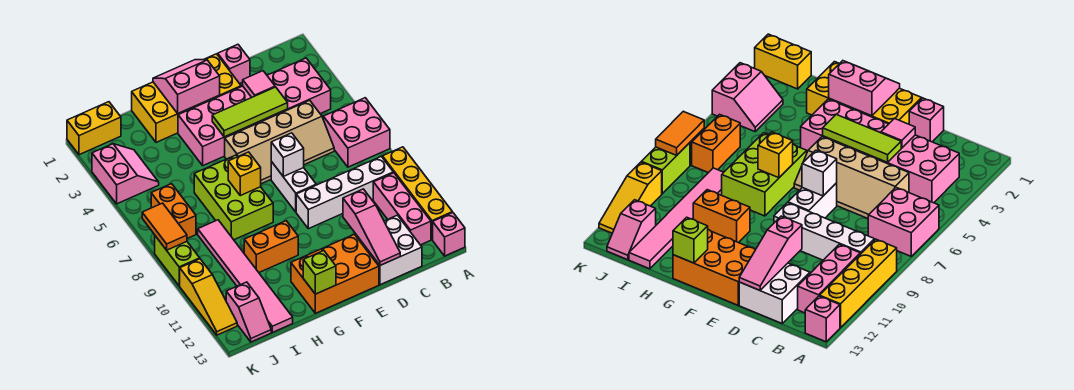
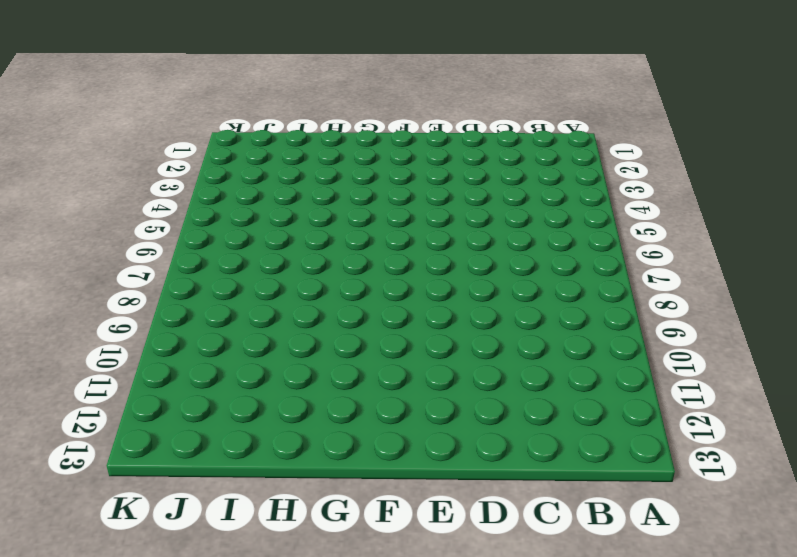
none -> pink brick A6:B7 level 1
none -> yellow brick A9:A12 level 1
none -> pink brick A13 level 1

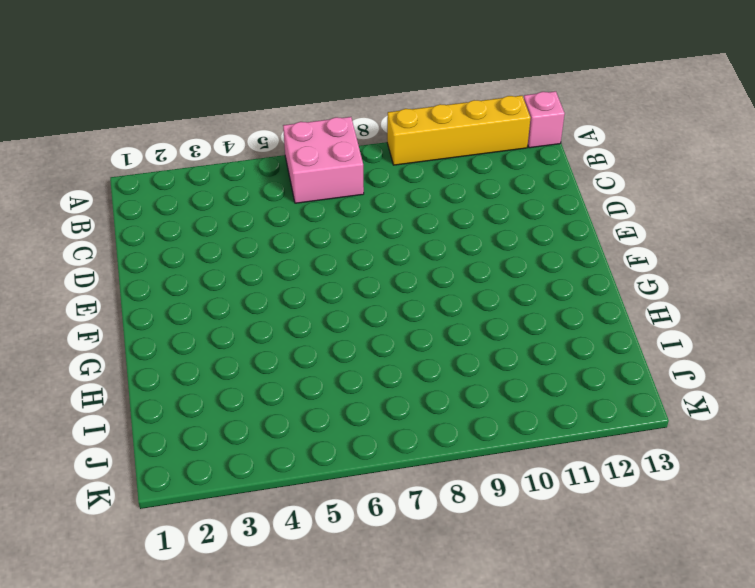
none -> pink brick B3:G4 level 1
none -> white brick B9:E9 level 1
none -> pink brick B10:B12 level 1

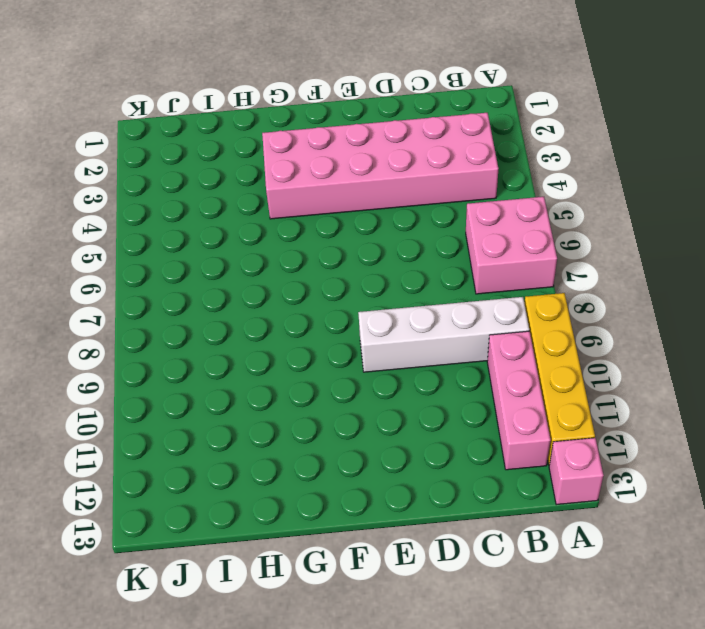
none -> tan slope C5:F6 level 1 top 5
none -> white brick C12:D13 level 1
none -> pink brick D1 level 1

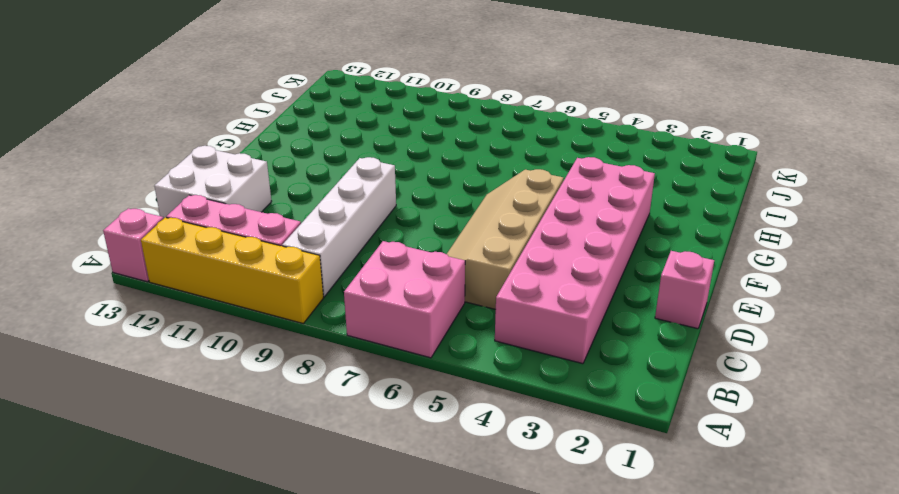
none -> yellow brick E1:H2 level 1
none -> white brick E7:E8 level 1
none -> orange brick E12:G13 level 1

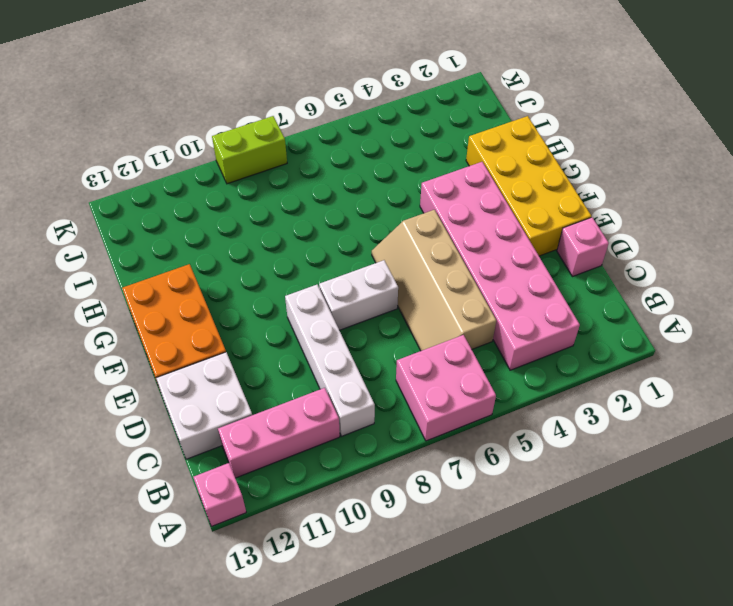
none -> yellow brick A9:A12 level 1
none -> lime brick G6:H8 level 1
none -> orange brick G10:H10 level 1

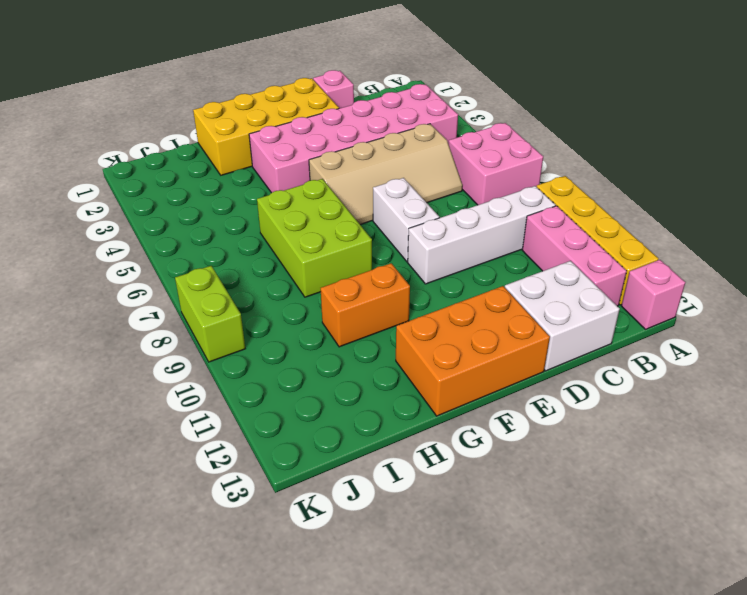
none -> pink tile I8:I13 level 1
none -> yellow brick J1:K1 level 1
none -> pink slope J3:K4 level 1 top K

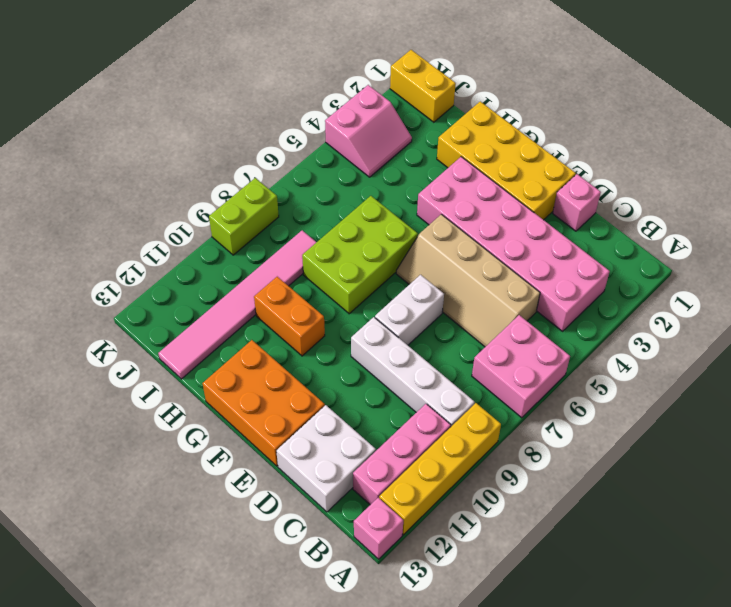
none -> orange brick J6:J7 level 1
none -> pink slope J12:J13 level 1 top 12
none -> yellow slope K10:K12 level 1 top 10

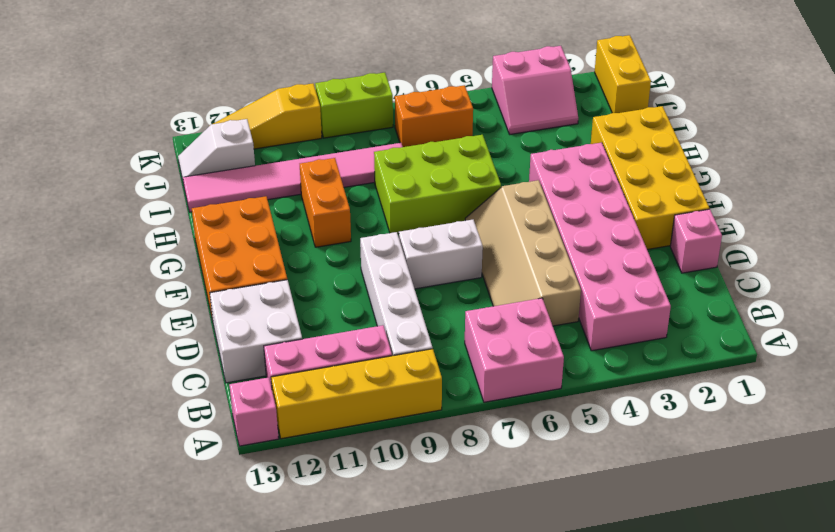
white slope J12:J13 level 1 top 12 -> pink slope J12:J13 level 1 top 12
none -> pink tile D3 level 2
none -> lime tile D4:F4 level 2
none -> pink slope D11:D13 level 2 top 11

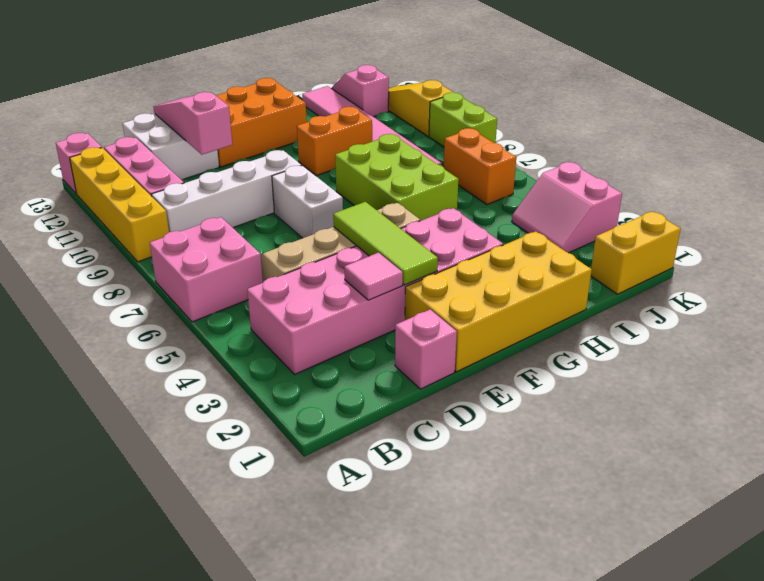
lime tile E3:E5 level 2 -> lime tile D4:F4 level 2
none -> white brick E7 level 2
none -> pink slope F1:G2 level 2 top 2
none -> yellow brick G7 level 2

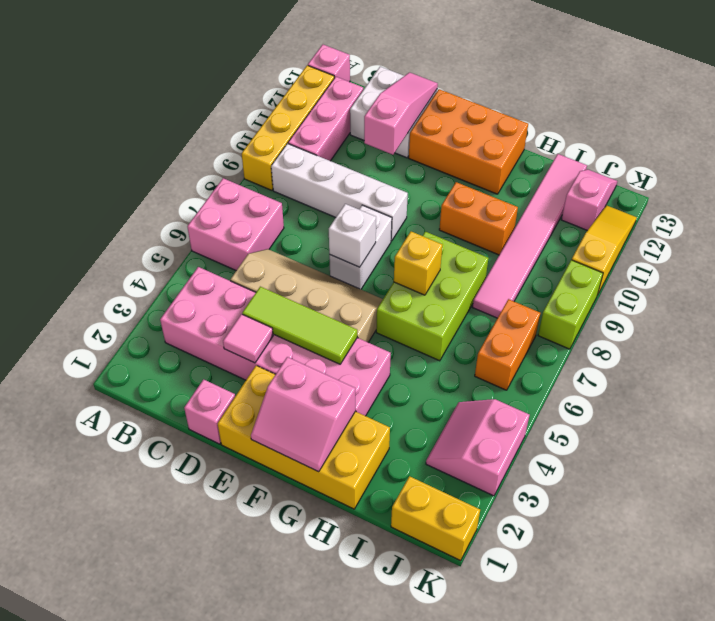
none -> lime brick G13 level 2
none -> orange tile K7:K8 level 2

